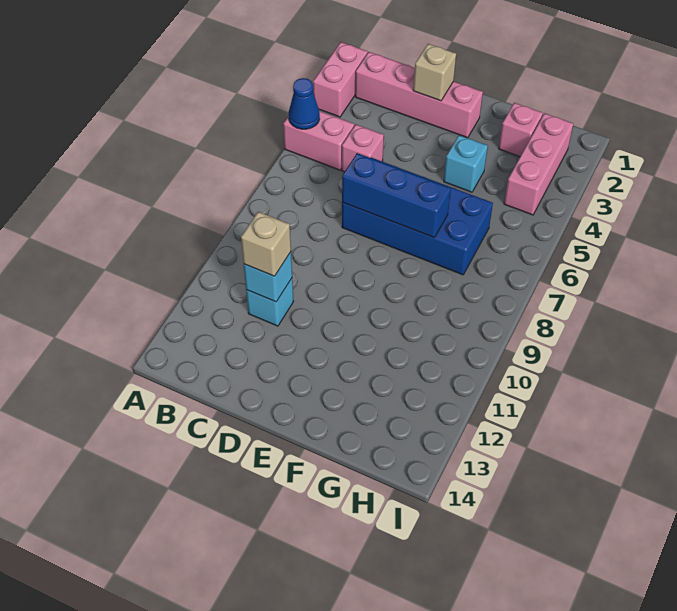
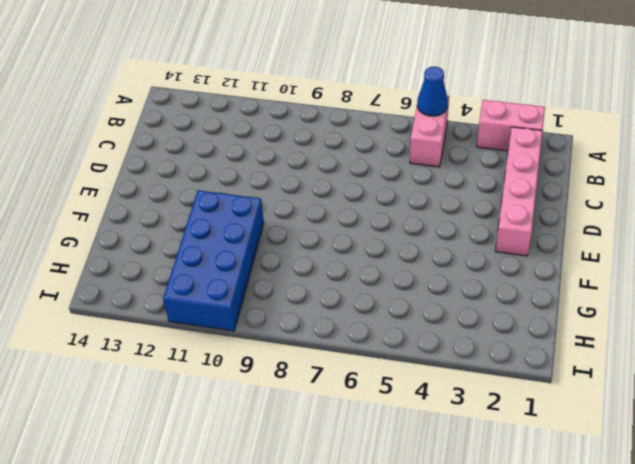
blue brick F10:I11 level 1 -> blue brick D6:G7 level 1
none -> pink brick C5 level 1
none -> cyan brick C11 level 1
none -> cyan brick F4 level 1

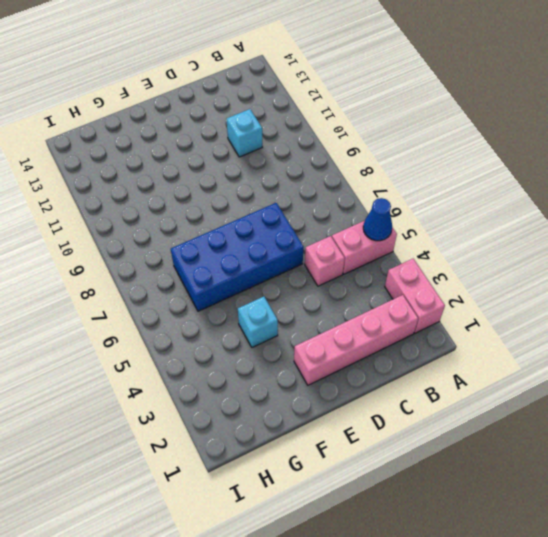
none -> pink brick G2 level 1
none -> pink brick H2:H4 level 1
none -> cyan brick C11 level 2

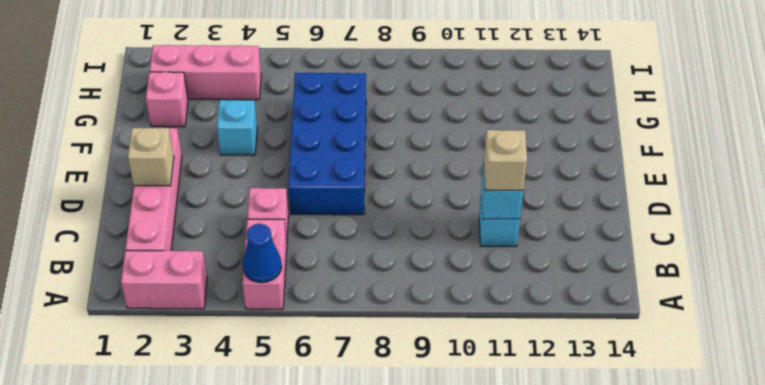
none -> blue brick D7:F7 level 2

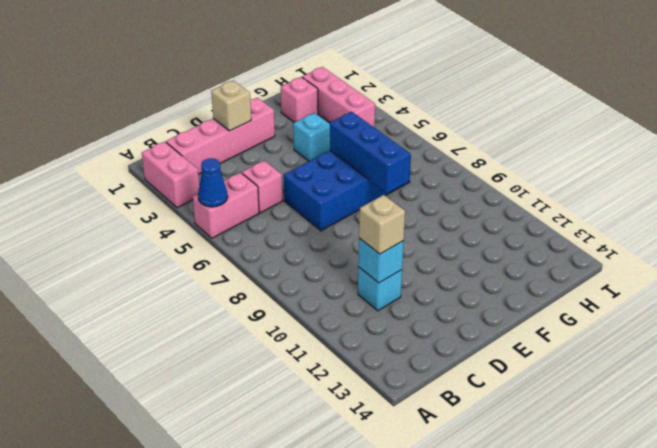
blue brick F6:F8 level 2 -> blue brick D7:F7 level 2

